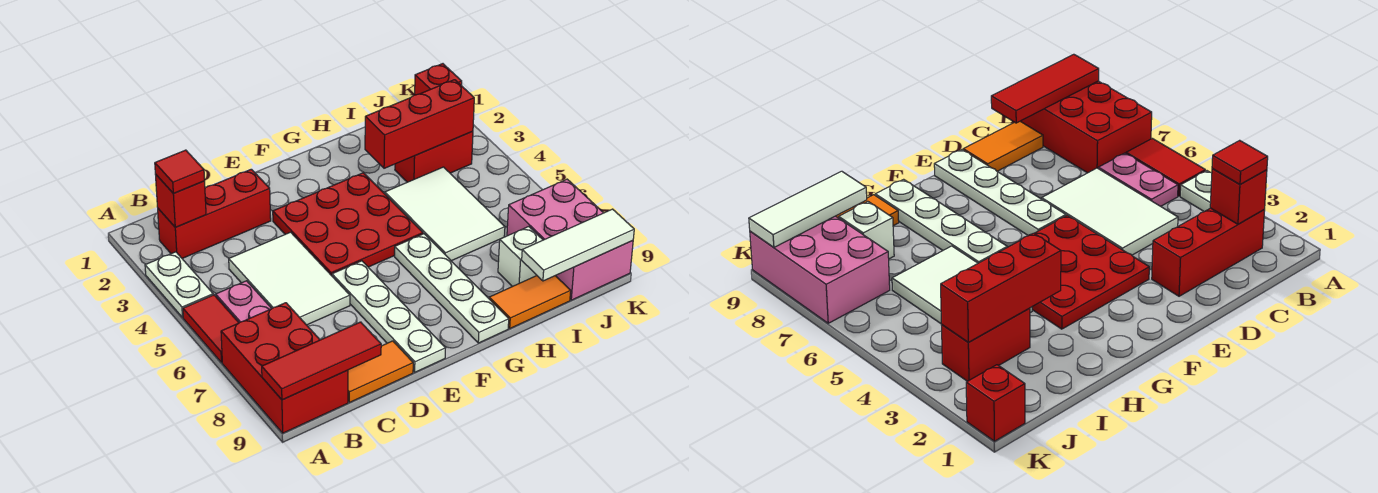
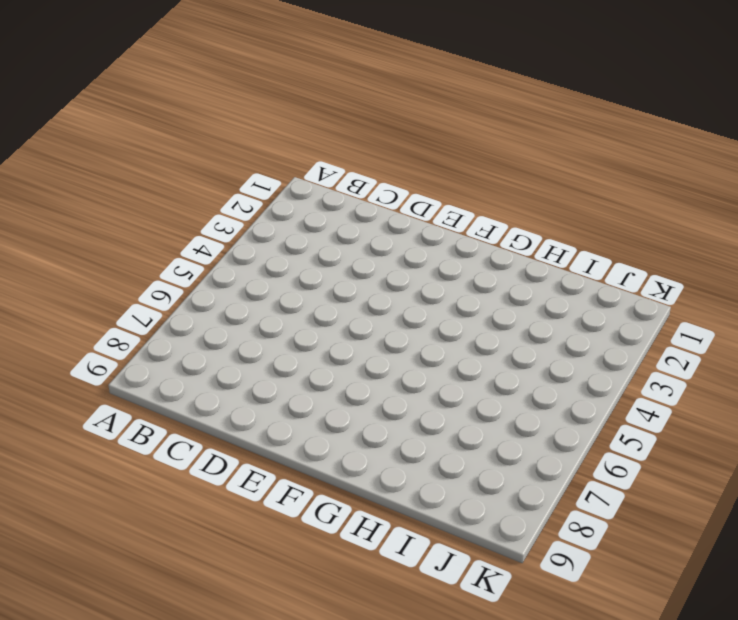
none -> white plate A3:A4 level 1
none -> red tile A5:A6 level 1
none -> red brick A7:B9 level 1

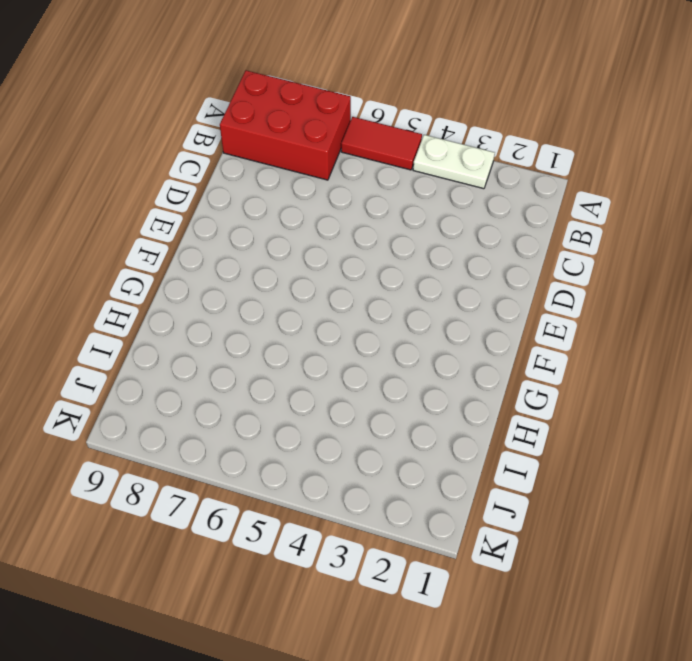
none -> red brick B2:D2 level 1
none -> pink plate B5:B6 level 1
none -> white tile C4:D6 level 1

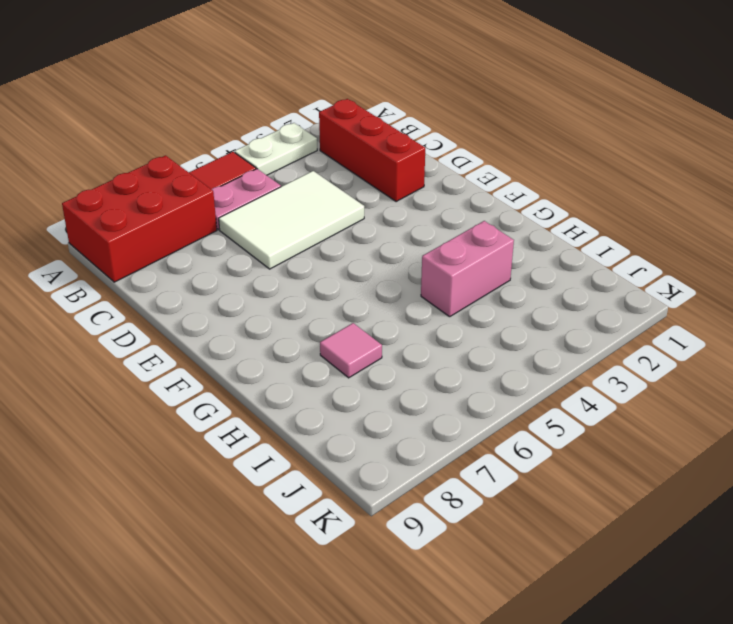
pink brick H3:H4 level 1 -> white tile H4:I6 level 1
pink tile H7 level 1 -> none
none -> orange tile C9:D9 level 1
none -> red plate E3:G5 level 1
none -> white plate E6:E9 level 1

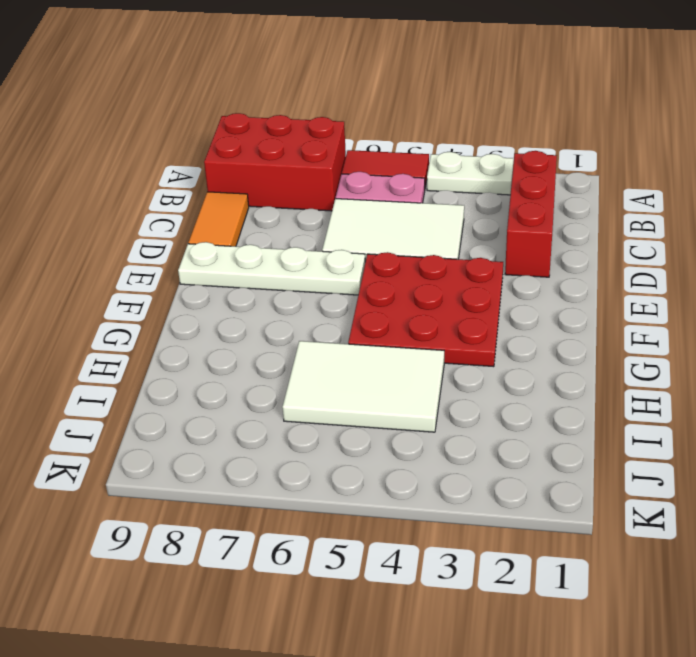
none -> white plate G6:G9 level 1
none -> orange tile H9:I9 level 1
none -> red brick I3:J3 level 1

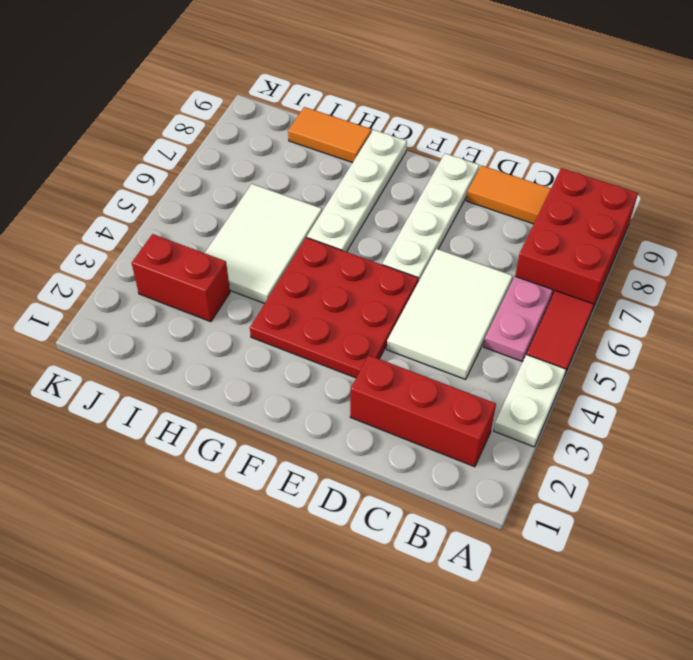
none -> white brick I8 level 1
none -> pink brick J7:K9 level 1
none -> red brick K1 level 1

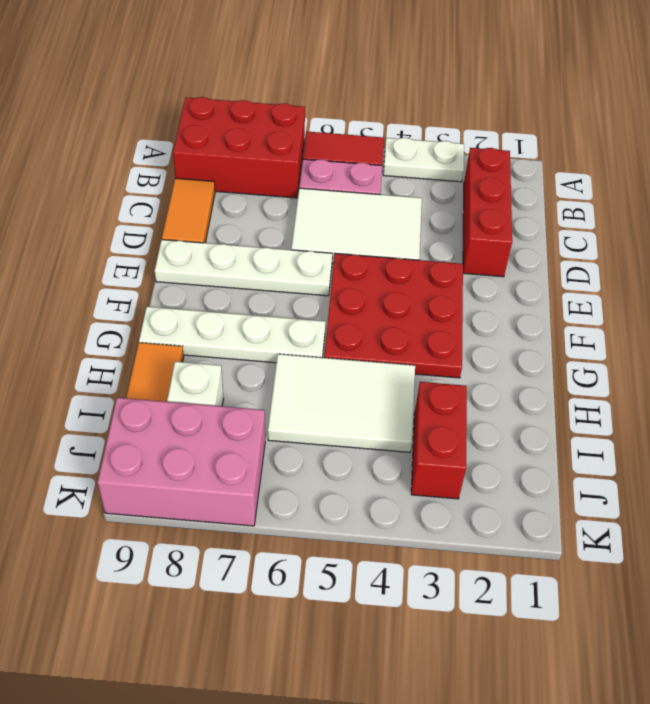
none -> red brick K1 level 1
none -> red tile A9:C9 level 2
none -> red brick B2 level 2

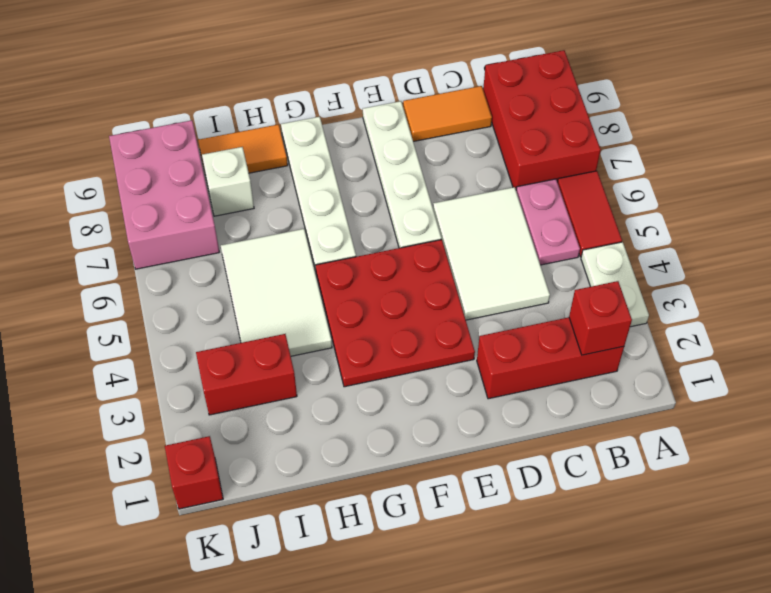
none -> red tile A9:C9 level 2
none -> red brick H3:J3 level 2
none -> white tile I9:K9 level 2

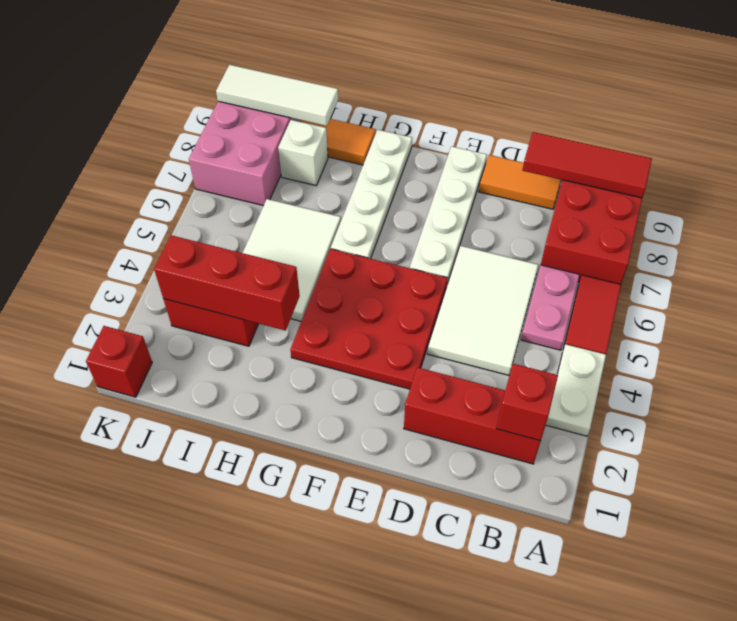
none -> red tile B2 level 3

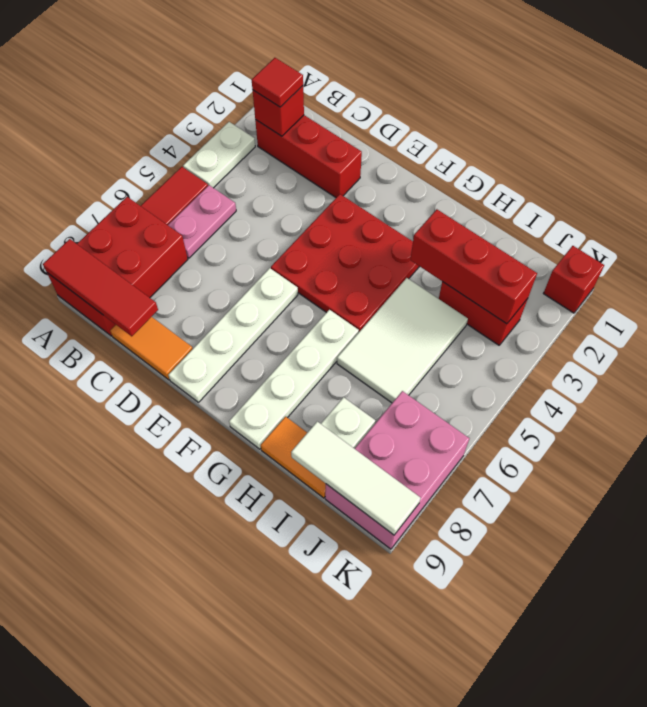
none -> white tile C4:D6 level 1

